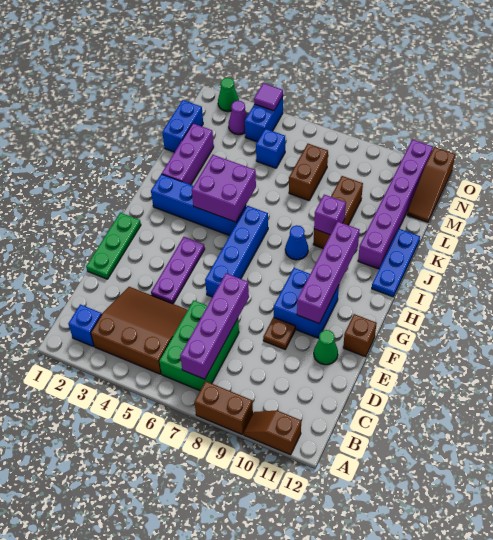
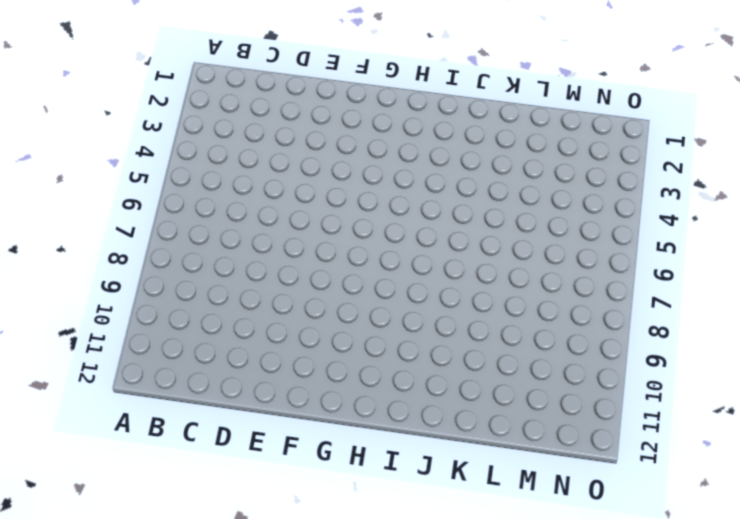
none -> brown brick A8:A9 level 1
none -> brown slope A10:A11 level 1 top 11
none -> blue brick B2 level 1
none -> brown slope B3:D5 level 1 top B

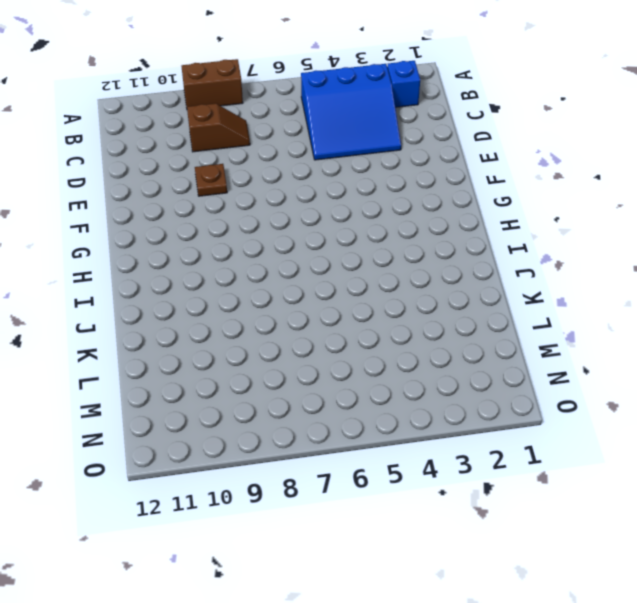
blue slope B3:D5 level 1 top B -> brown slope B3:D5 level 1 top B
brown slope C8:C9 level 1 top 9 -> brown slope A10:A11 level 1 top 11
none -> green brick B6:D7 level 1
none -> green plate E1:G1 level 1
none -> purple plate E4:G4 level 1
none -> green cone E11 level 1

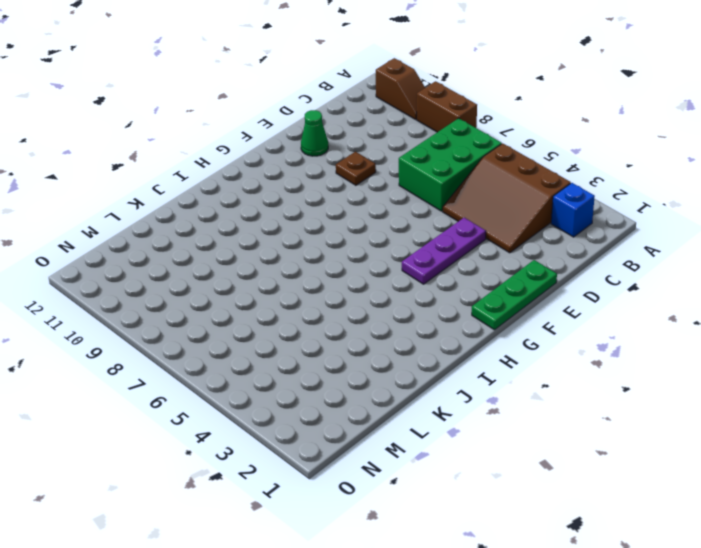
none -> blue brick F6:I6 level 1
none -> blue brick F9:G10 level 1
none -> brown brick F12 level 1
none -> blue brick I2:I5 level 1

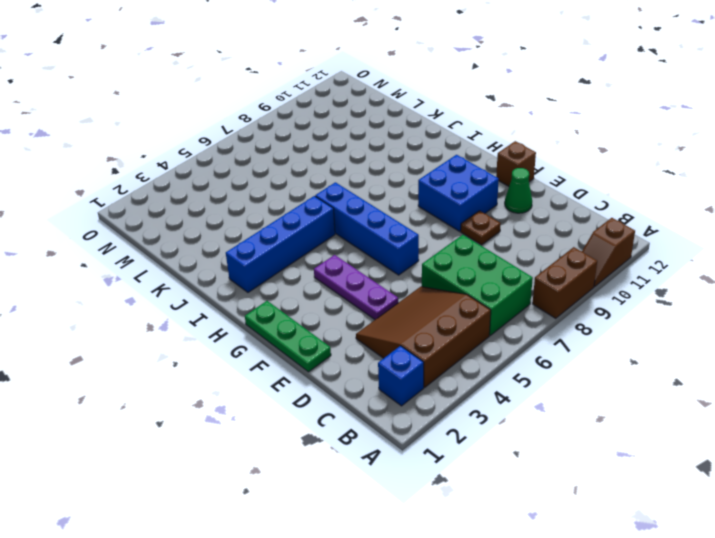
none -> blue cone I8 level 1
none -> blue plate I12:K12 level 1
none -> purple brick J2:L2 level 1
none -> brown brick J9:L9 level 1

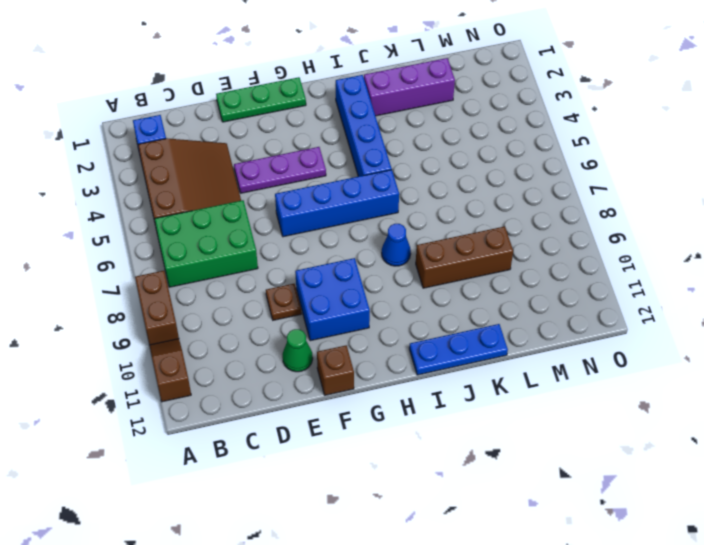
none -> purple brick J11:O11 level 1
none -> blue brick L1:M1 level 1
none -> brown brick L7:M7 level 1
none -> blue brick M5 level 1

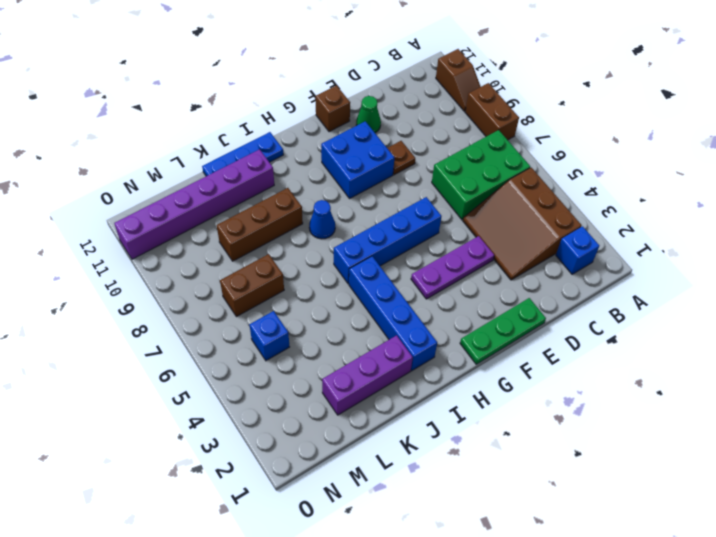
none -> blue brick L1:M1 level 1
none -> brown slope M12:O12 level 1 top O
none -> purple cone N3 level 1
none -> blue brick N4:O4 level 1

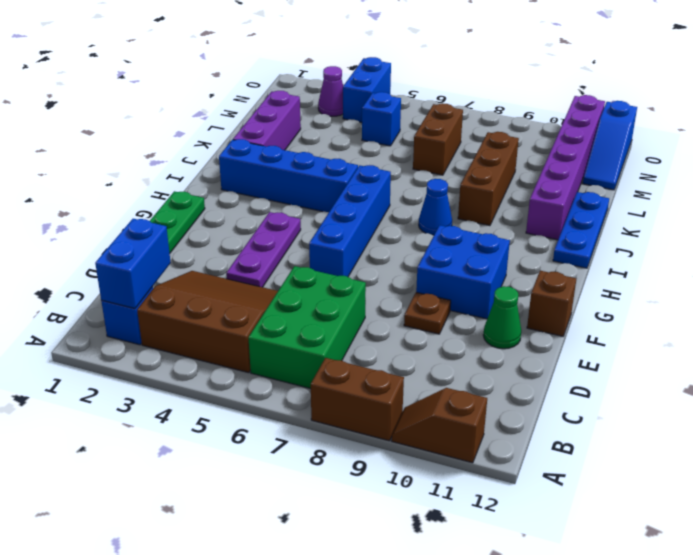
blue brick B2:C2 level 2 -> blue brick L1:M1 level 1
blue slope M12:O12 level 1 top O -> brown slope M12:O12 level 1 top O
none -> green cone O2 level 1
none -> purple brick B7:E7 level 2
none -> purple brick F10:I10 level 2
none -> purple brick I4:J5 level 2

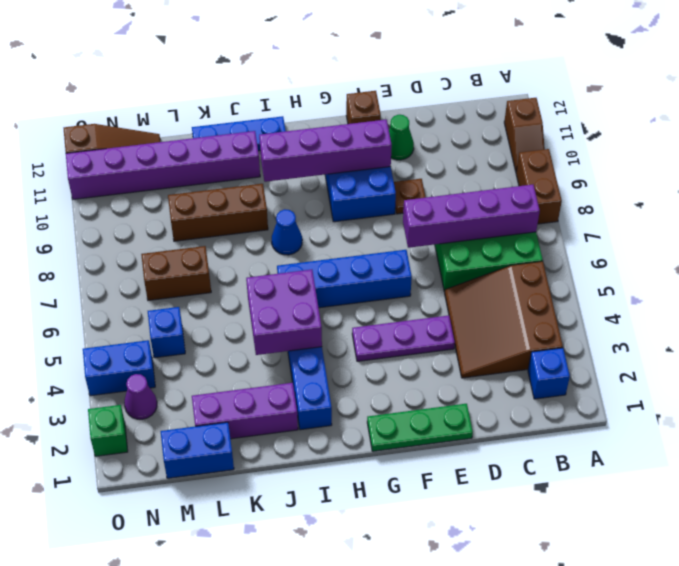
green brick O2 level 1 -> green cone O2 level 1
none -> purple brick J9 level 2
none -> purple tile O4 level 2

